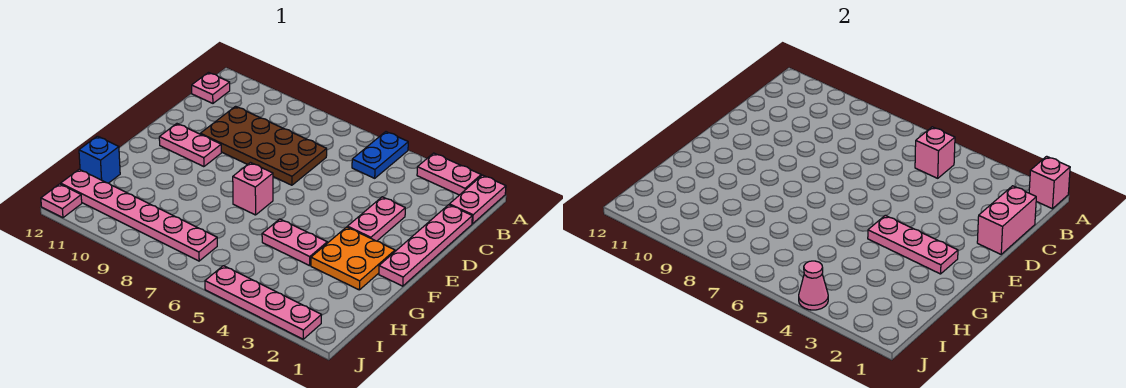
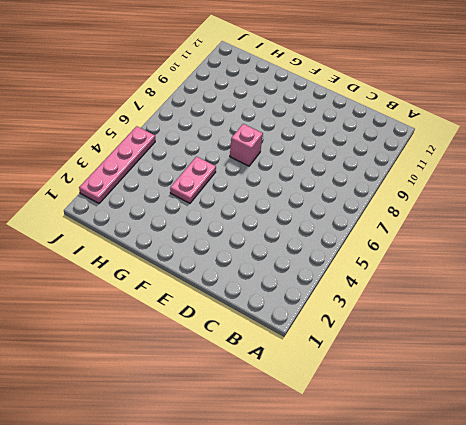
none -> pink plate A1:B1 level 1
none -> pink plate A2:A3 level 1
none -> blue plate A5:B5 level 1

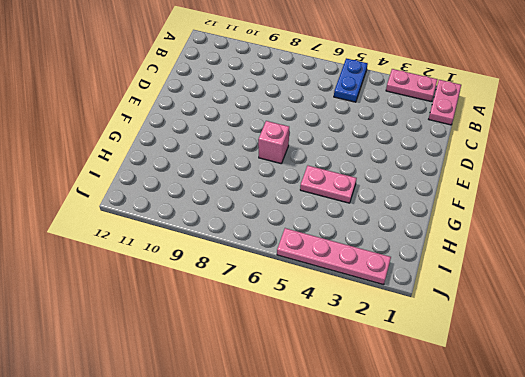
none -> pink plate B12 level 1
none -> pink plate C1:F1 level 1
none -> brown plate C7:D10 level 1

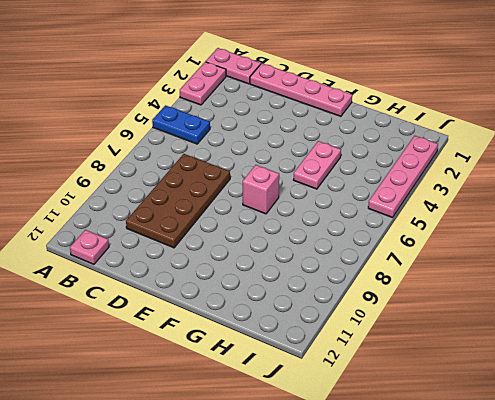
none -> pink plate D3:E3 level 1
none -> pink plate E10:E11 level 1
none -> orange plate F2:G3 level 1

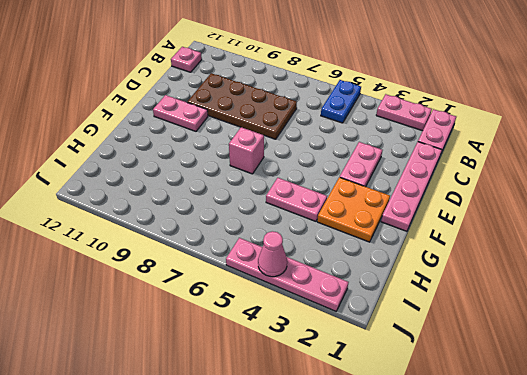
none -> blue brick H12 level 1
none -> pink plate I7:I12 level 1
none -> pink plate J12 level 1

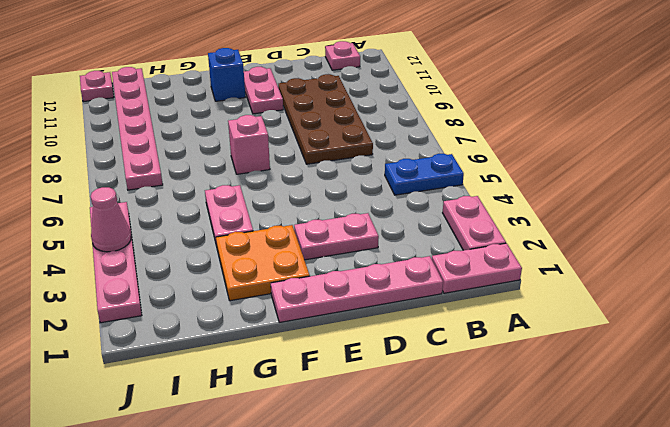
blue brick F11 level 1 -> blue brick H12 level 1
none -> pink brick A1 level 2
none -> pink brick B5 level 2
none -> pink brick C1:D1 level 2

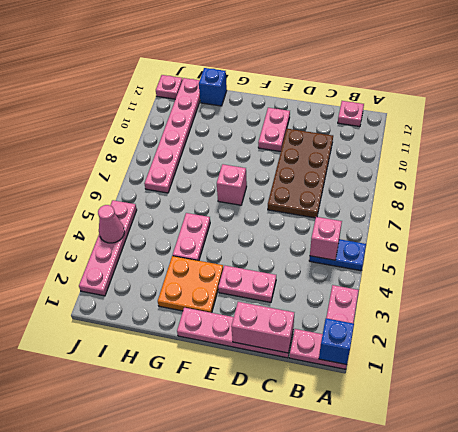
blue brick A1 level 2 -> pink brick A1 level 2
none -> pink plate F2:F4 level 2

